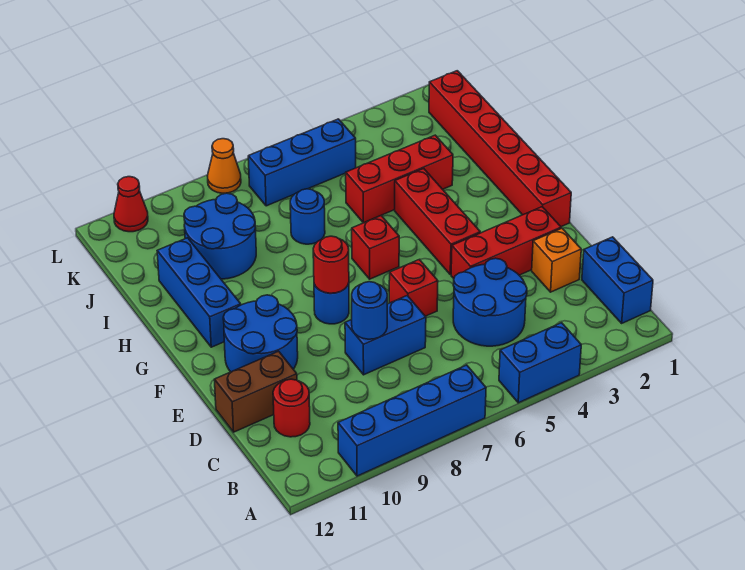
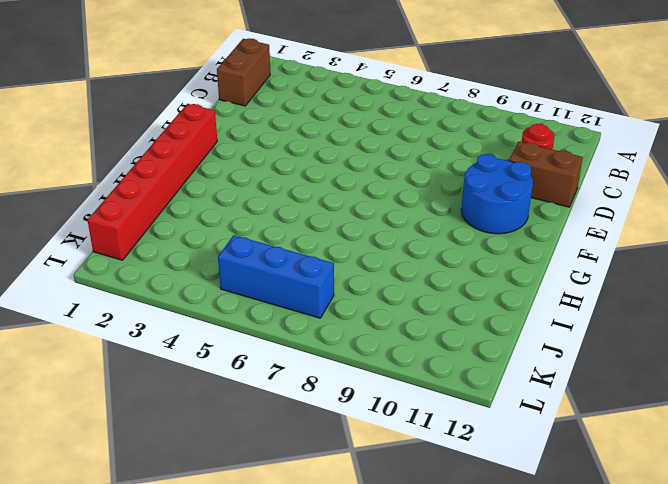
brown brick B1:C1 level 1 -> blue brick B1:C1 level 1
none -> blue brick A4:A5 level 1
none -> blue brick A7:A10 level 1
none -> blue round brick C4:D5 level 1

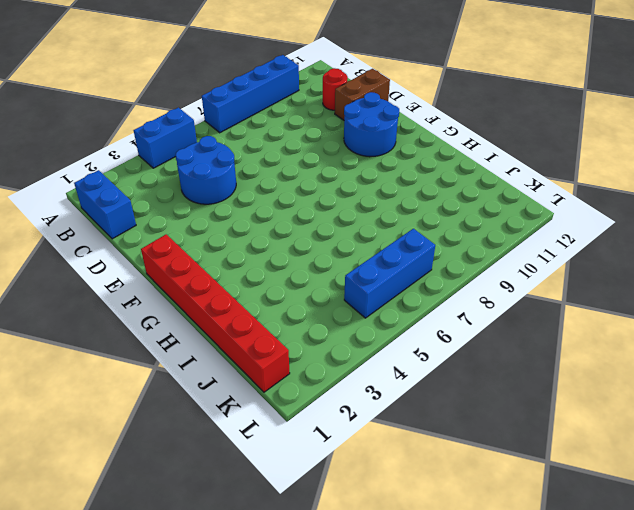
none -> orange brick D2 level 1
none -> blue brick D7:D8 level 1
none -> red brick E2:E4 level 1

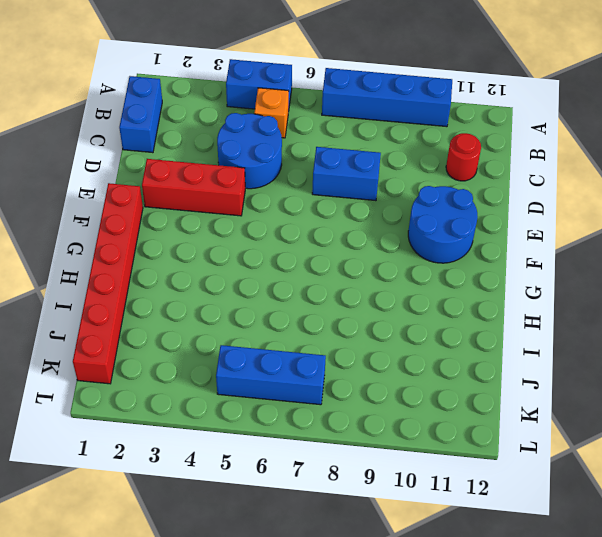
orange brick B5 level 1 -> orange brick D2 level 1
none -> brown brick D11:D12 level 1
none -> red brick E6 level 1
none -> red brick F4:H4 level 1

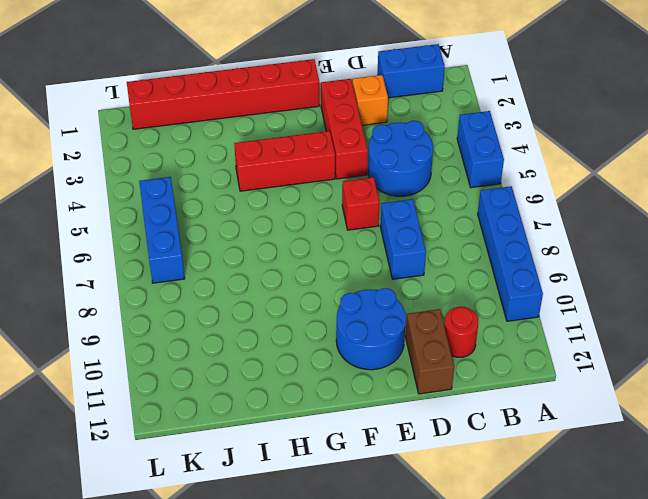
none -> blue round brick F8 level 1
none -> red brick G6 level 1
none -> blue brick G11:I11 level 1

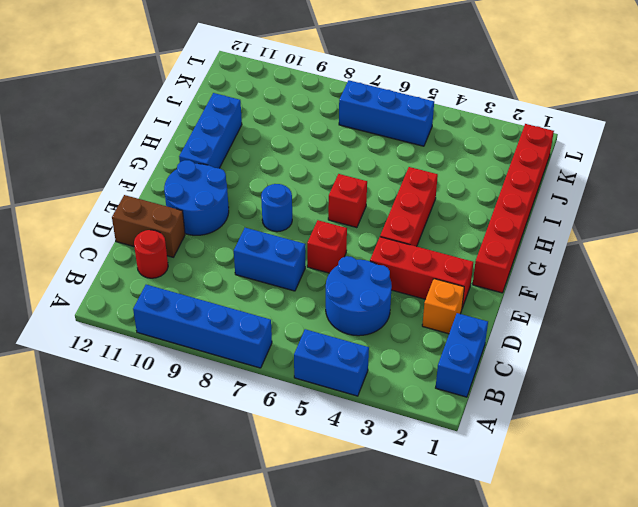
none -> red brick I3:I5 level 1
none -> blue round brick I7 level 1
none -> blue round brick I9:J10 level 1

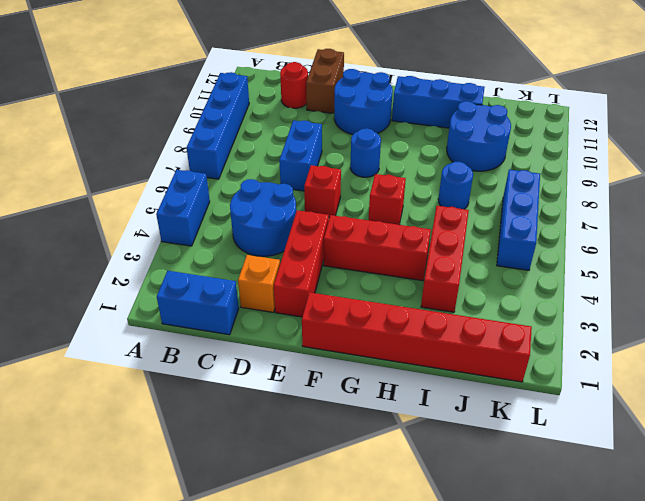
none -> orange cone L8 level 1
none -> red cone L11 level 1
none -> blue round brick D8 level 2

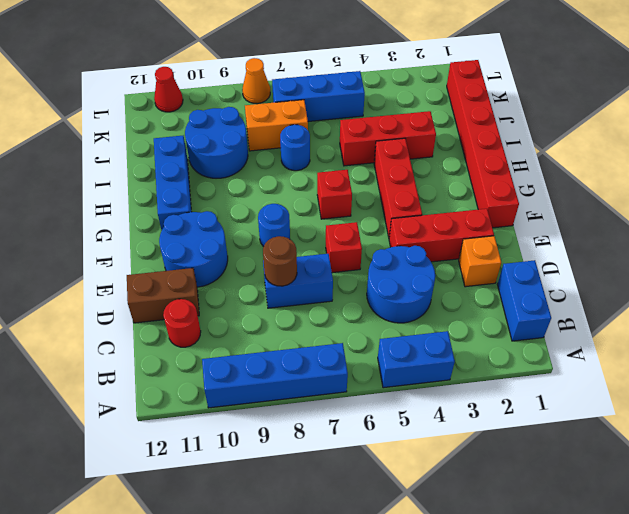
brown round brick D8 level 2 -> blue round brick D8 level 2
orange brick J7:J8 level 1 -> none
none -> red round brick F8 level 2

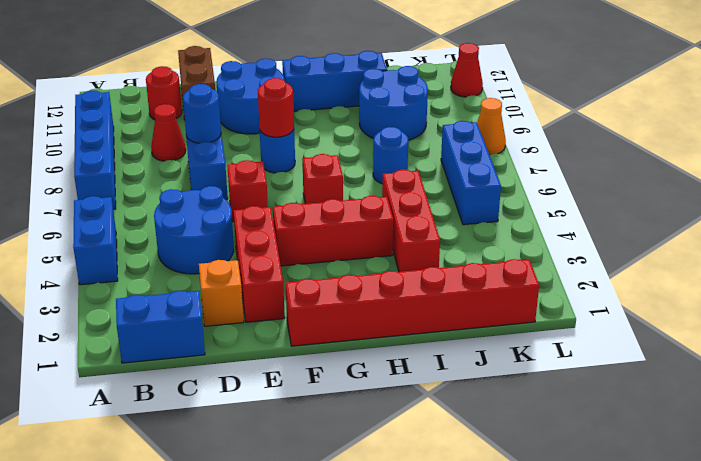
red cone C9 level 1 -> none

